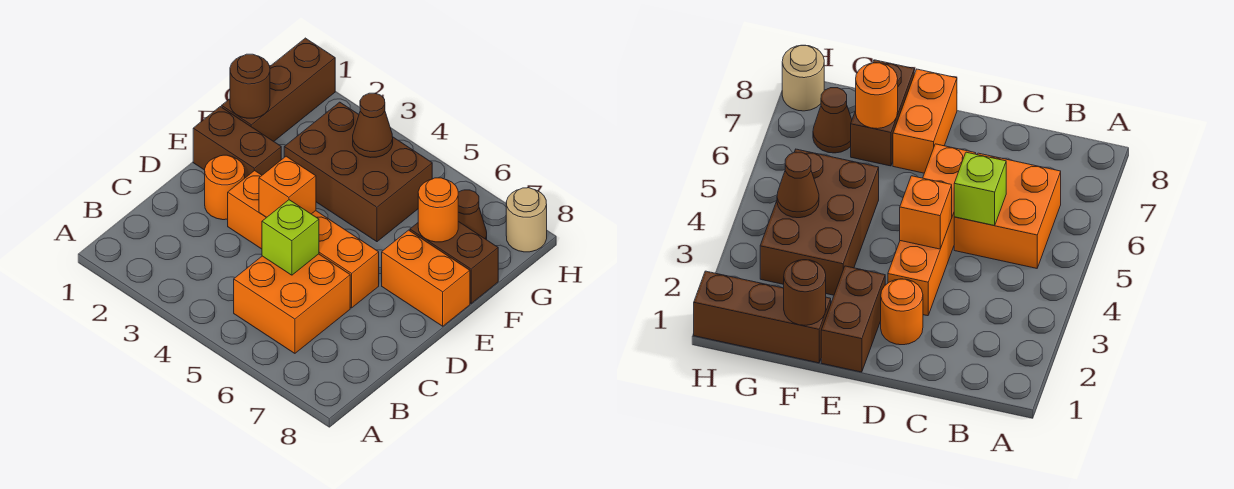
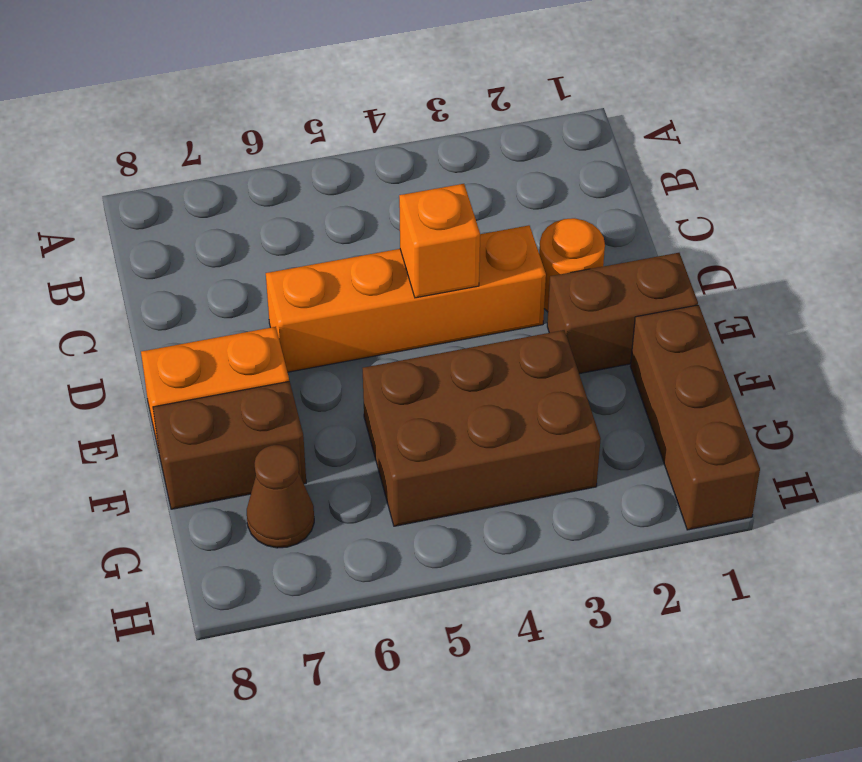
none -> orange brick B5:C6 level 1
none -> tan round brick H8 level 1
none -> lime brick C5 level 2

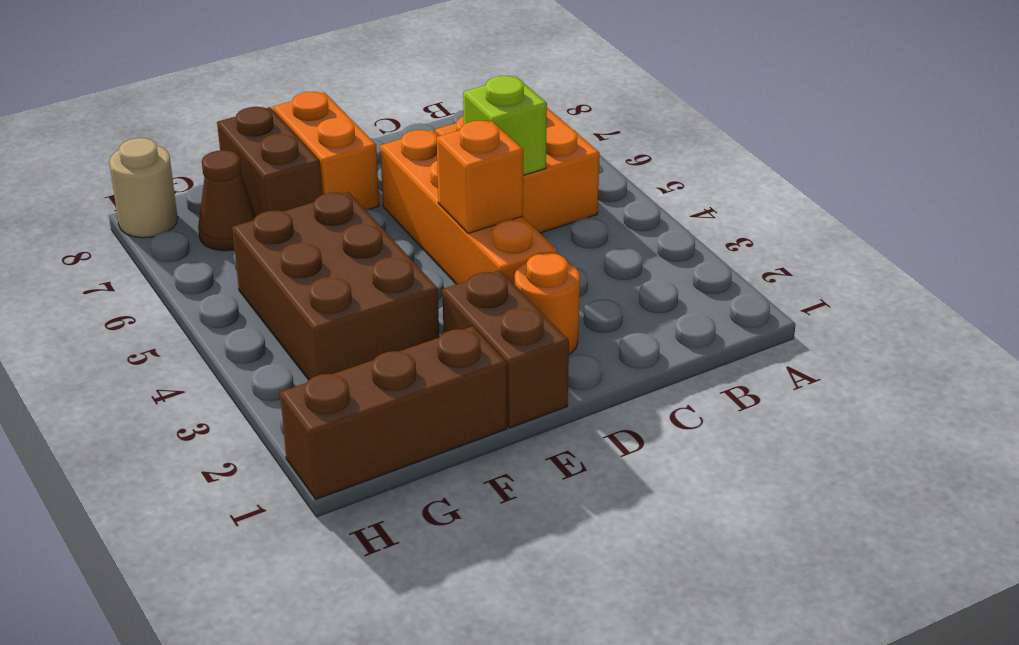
none -> brown round brick F1 level 2
none -> orange round brick F7 level 2
none -> brown cone G4 level 2

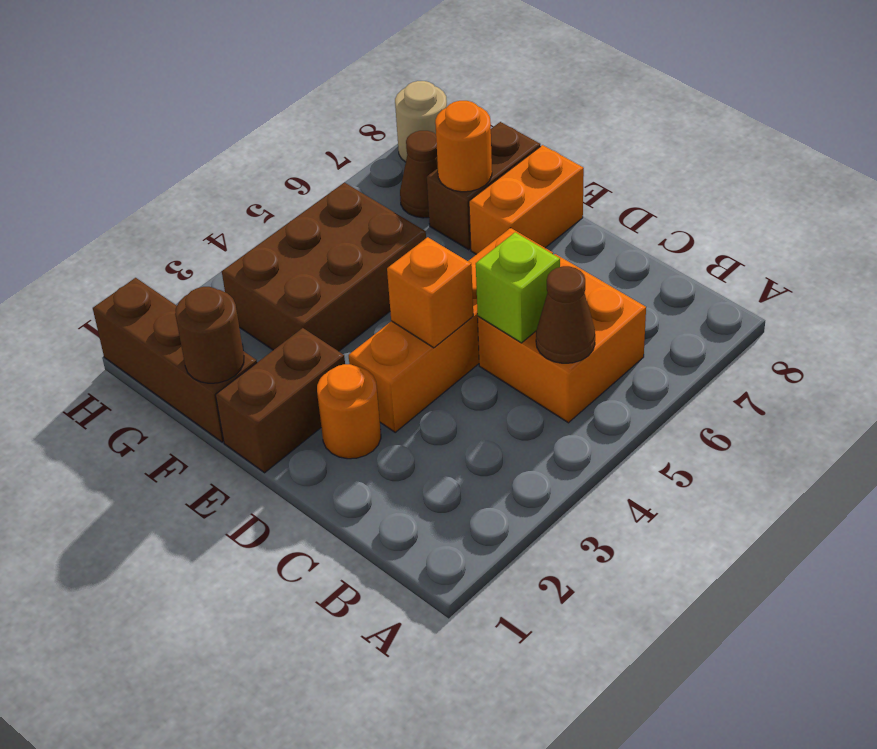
brown cone B5 level 2 -> brown cone G4 level 2

